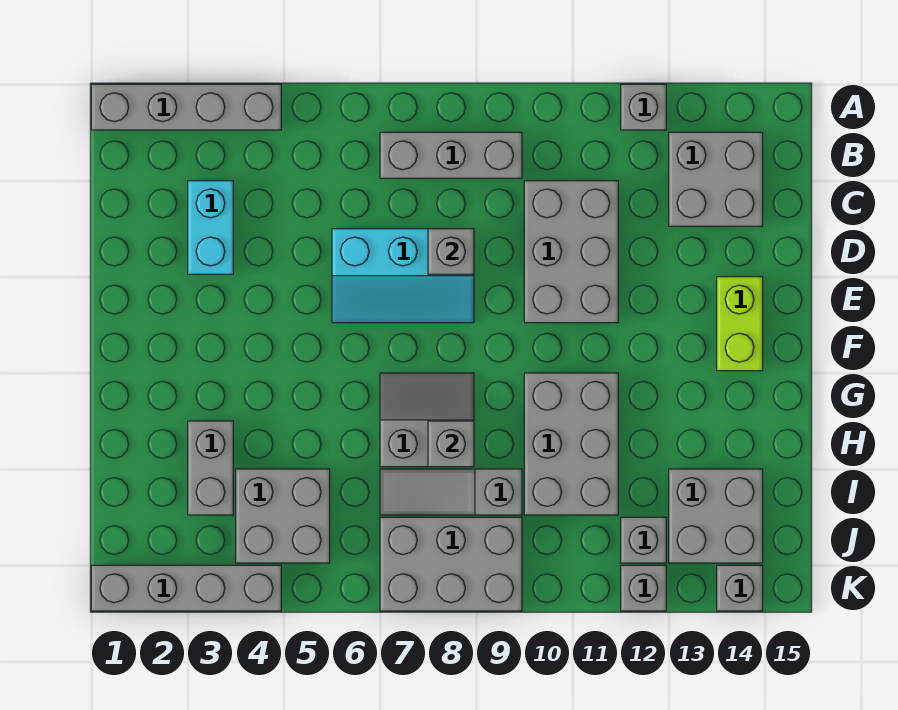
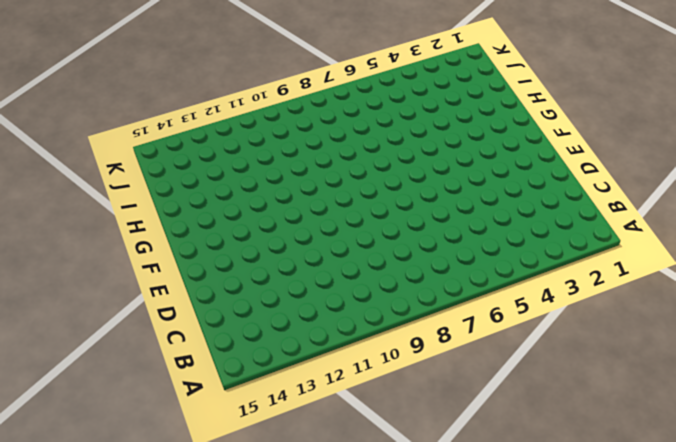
none -> grey brick A1:A4 level 1
none -> grey brick A12 level 1
none -> grey brick B7:B9 level 1

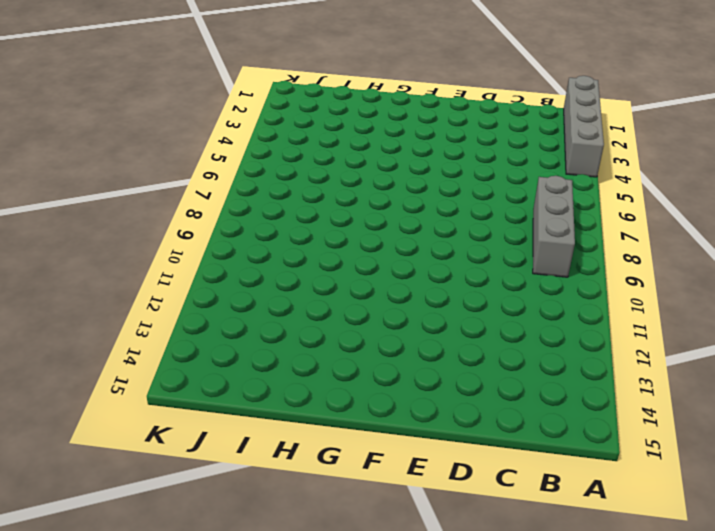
none -> grey brick A12 level 1
none -> grey brick B13:C14 level 1
none -> cyan brick C3:D3 level 1

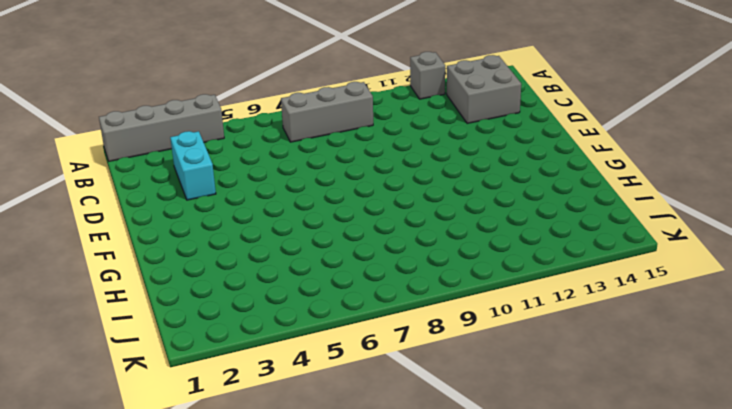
none -> grey brick C10:E11 level 1
none -> cyan slope D6:E8 level 1 top D
none -> lime brick E14:F14 level 1

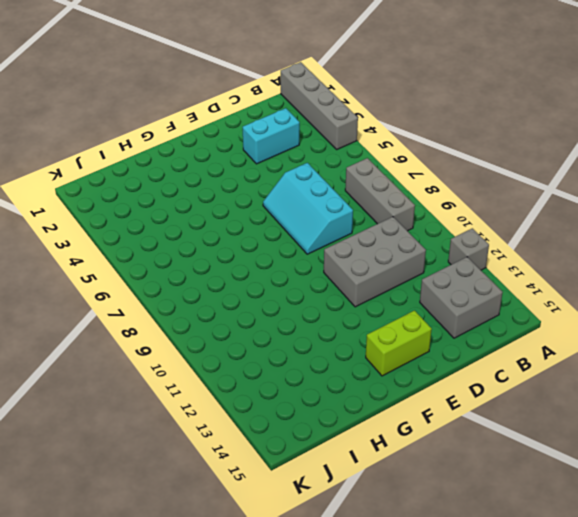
none -> grey slope G7:H8 level 1 top H
none -> grey brick G10:I11 level 1
none -> grey brick H3:I3 level 1

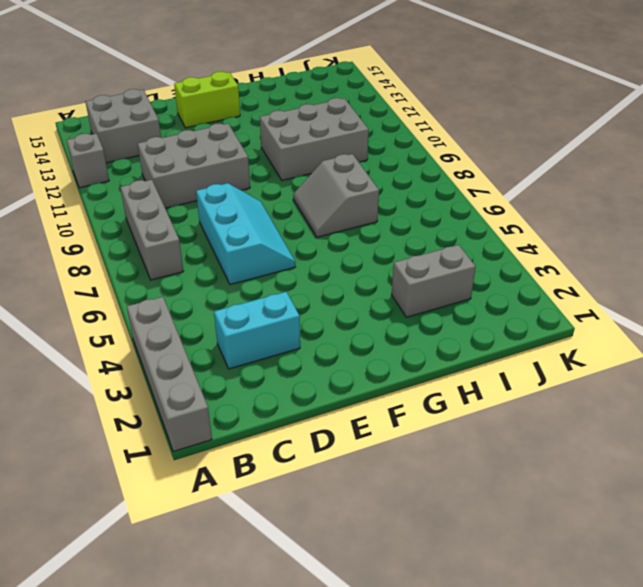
none -> grey brick I4:J5 level 1
none -> grey slope I7:I9 level 1 top 9
none -> grey brick I13:J14 level 1

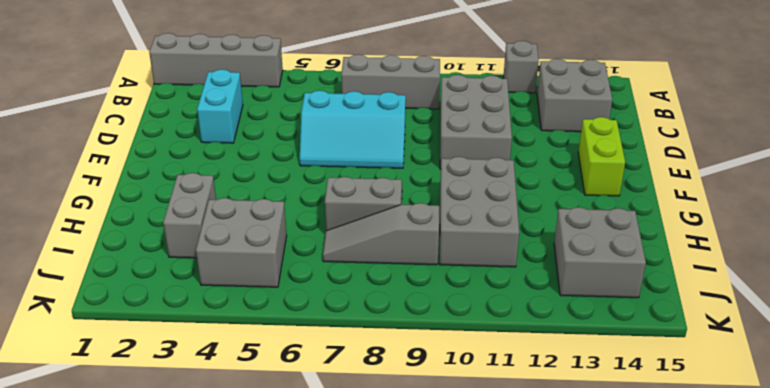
none -> grey brick J7:K9 level 1
none -> grey brick J12 level 1
none -> grey brick K1:K4 level 1

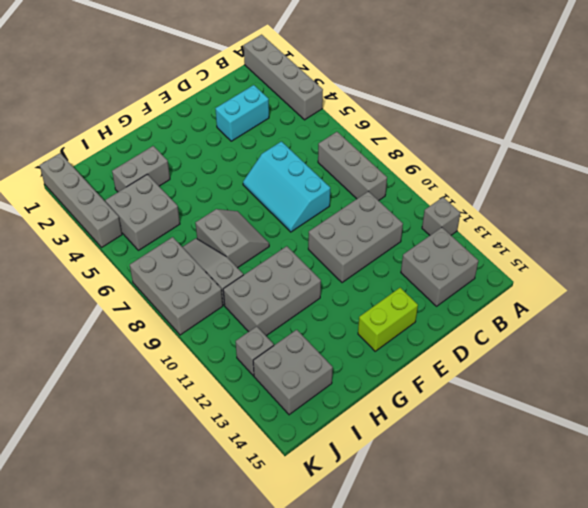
none -> grey brick K12 level 1
none -> grey brick K14 level 1
none -> grey brick D8 level 2

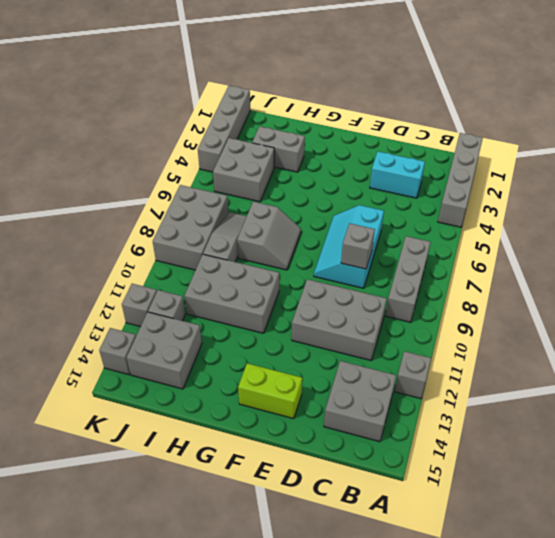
none -> grey brick H8 level 2

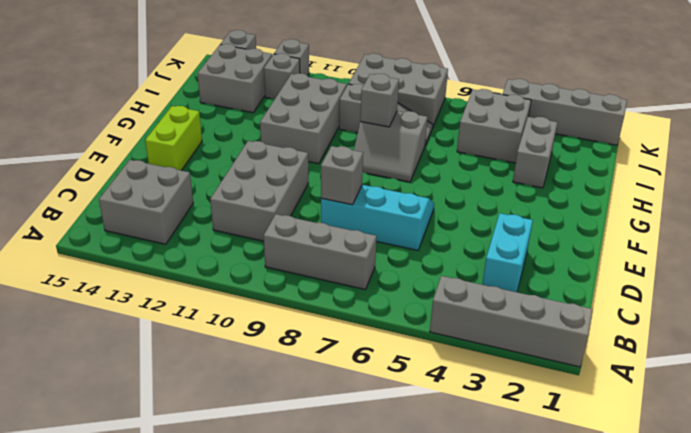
none -> grey brick A12 level 1

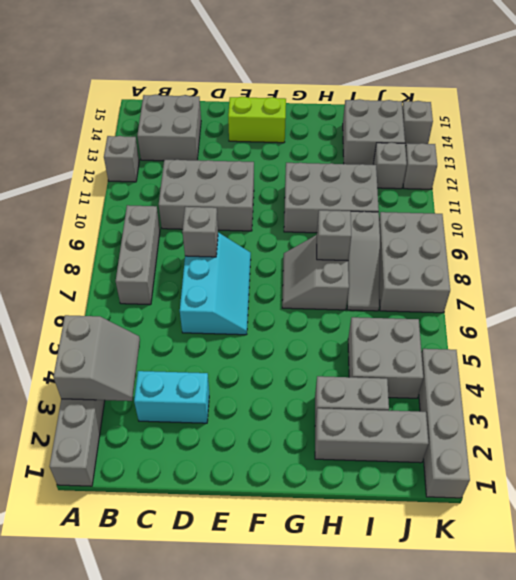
grey slope A3:B4 level 2 top A -> none
grey brick H2:J2 level 1 -> none

